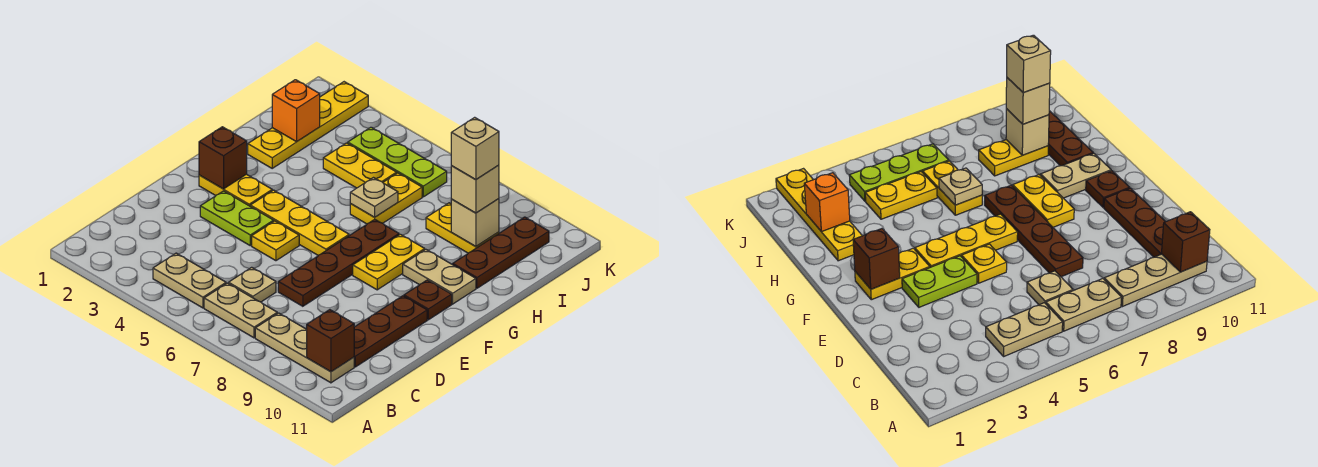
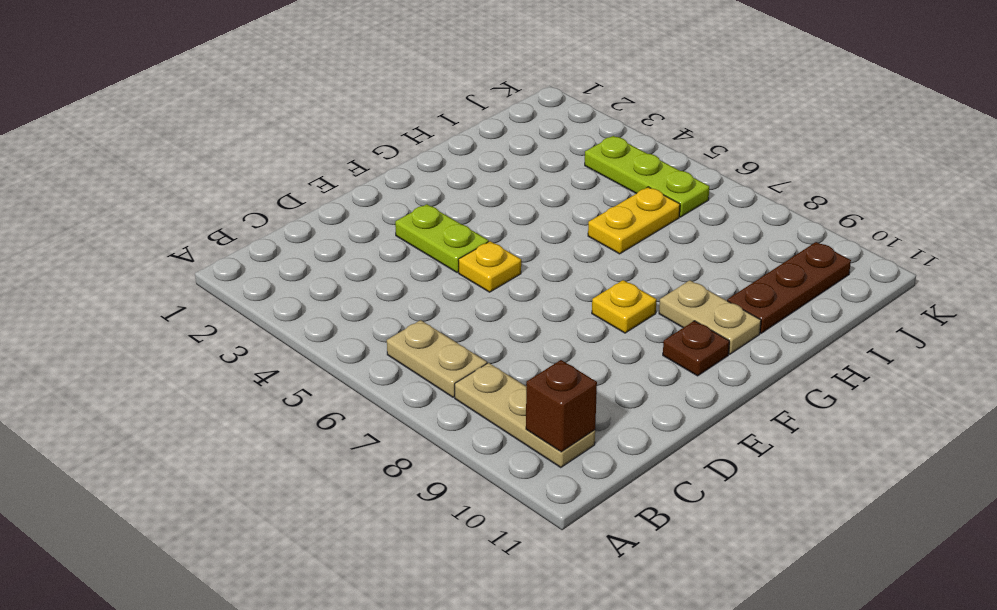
yellow plate F8 level 1 -> yellow plate F8:G8 level 1
none -> tan plate B4:B5 level 1
none -> tan plate C6 level 1
none -> brown plate C10:E10 level 1

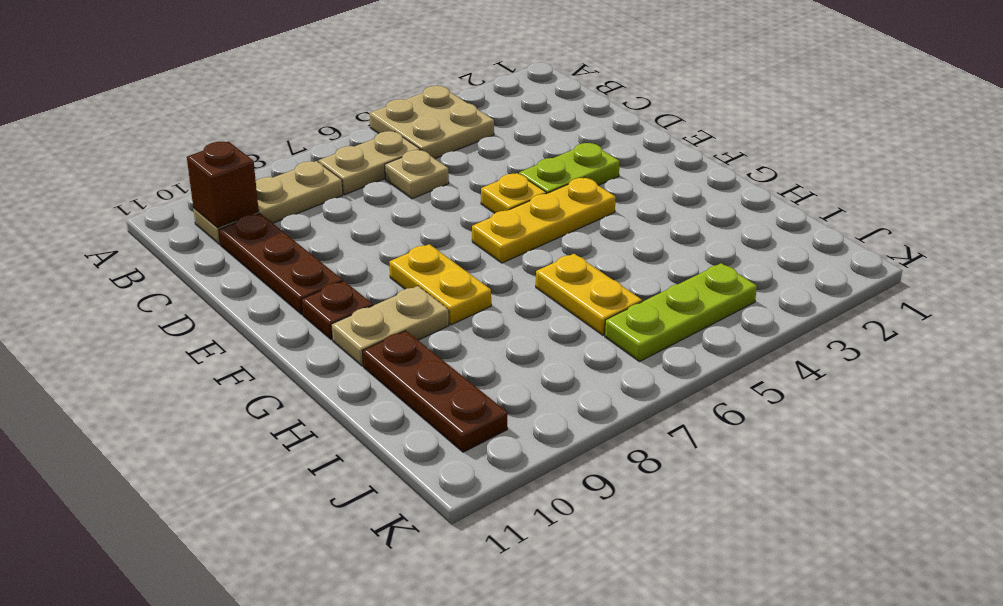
tan plate A4:B5 level 1 -> tan plate B4:B5 level 1
none -> brown plate D7:G7 level 1
none -> yellow plate F2:F3 level 1
none -> yellow plate H2:K2 level 1

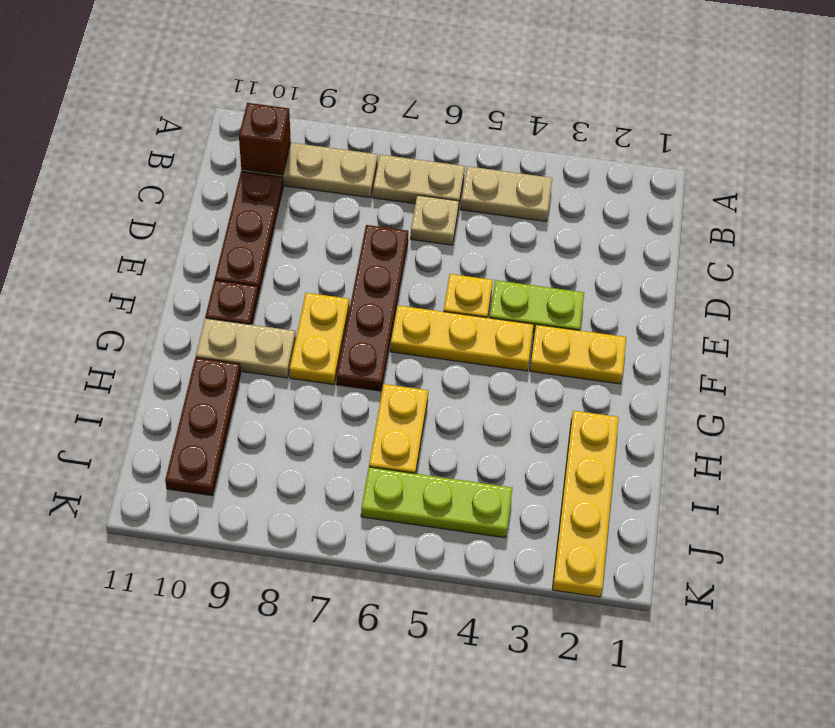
none -> yellow plate I4:I5 level 1
none -> yellow plate I8:I9 level 1
none -> brown brick F2 level 2

